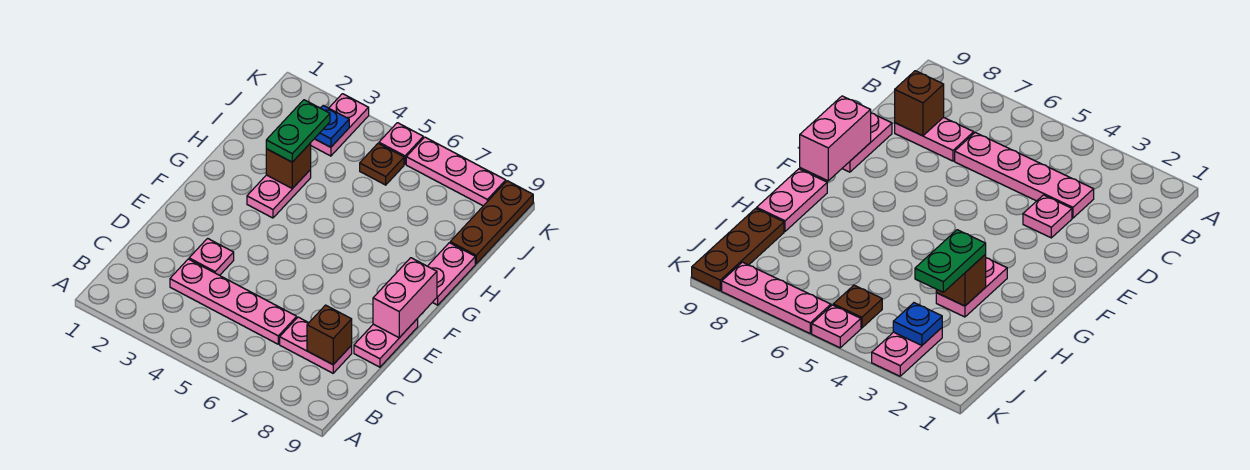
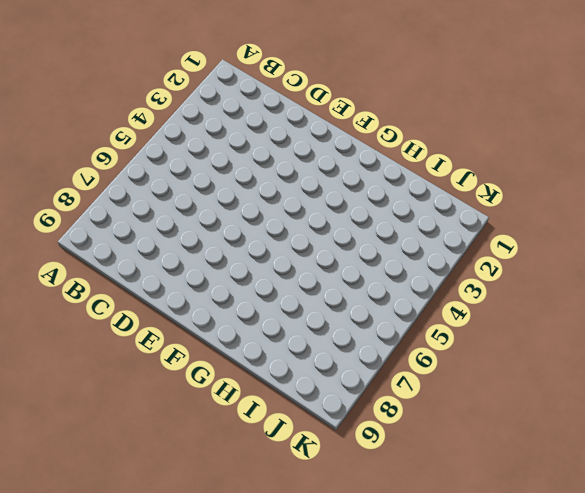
none -> pink plate C3:C6 level 1
none -> pink plate C7:C8 level 1
none -> pink plate D3 level 1

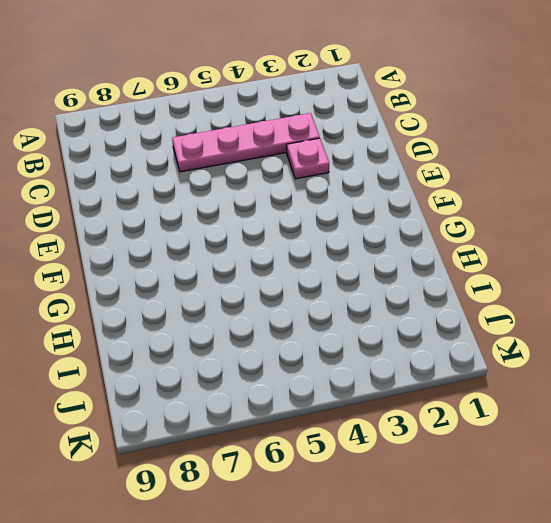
none -> pink plate C7:C8 level 1
none -> pink plate D9:E9 level 1
none -> pink plate G3:H3 level 1

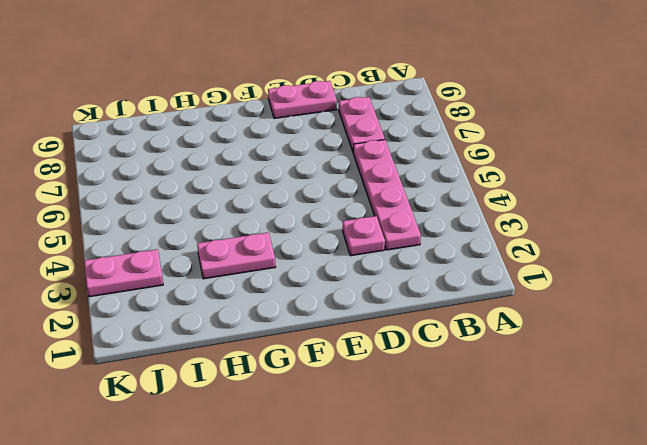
none -> pink plate G9:H9 level 1
none -> brown plate I9:K9 level 1
none -> brown plate J5 level 1

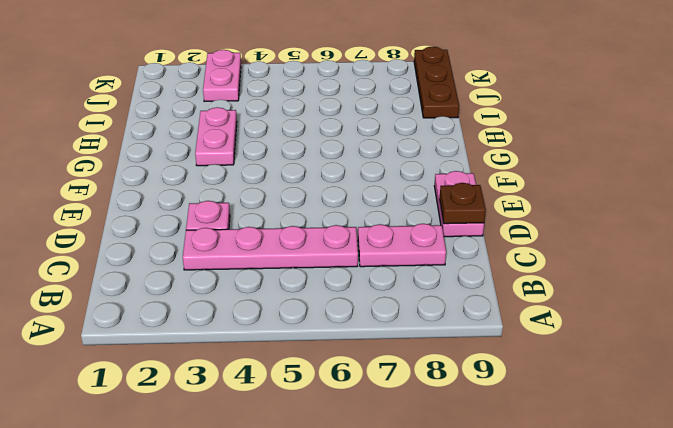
brown plate D9 level 2 -> brown plate J5 level 1
none -> pink plate G9:H9 level 1
none -> pink plate K5 level 1
none -> pink plate K6:K8 level 1

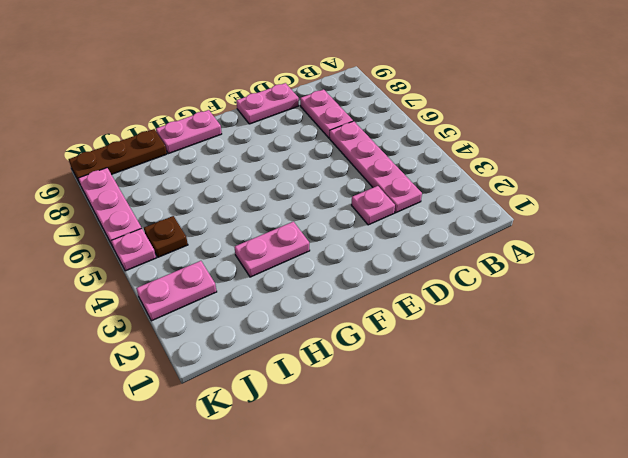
none -> brown brick C8 level 2
none -> pink brick E9:F9 level 2
none -> brown brick H3 level 2

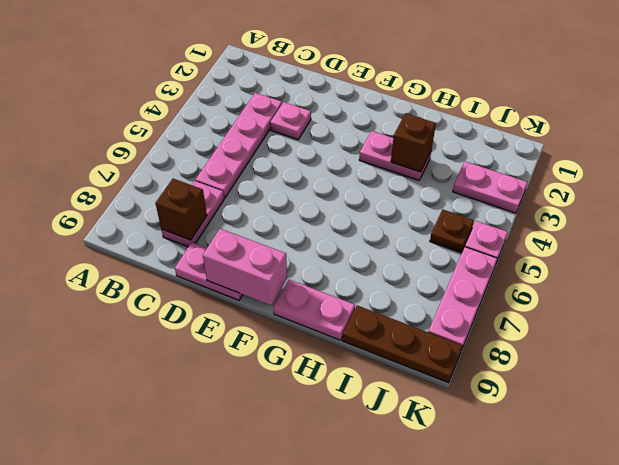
none -> blue plate J3 level 2
none -> green plate H3:I3 level 3

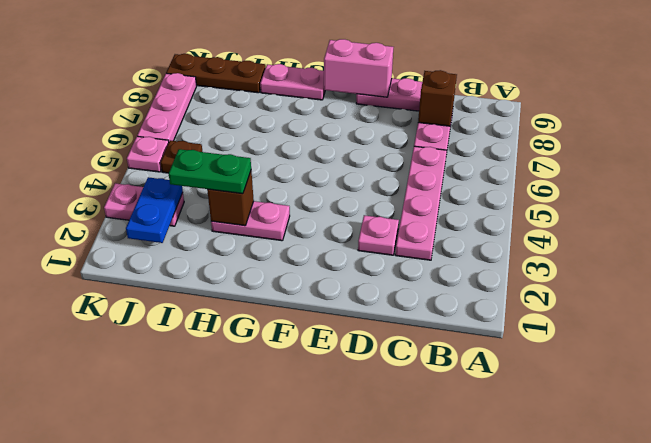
blue plate J2:J3 level 2 -> blue plate J3 level 2

